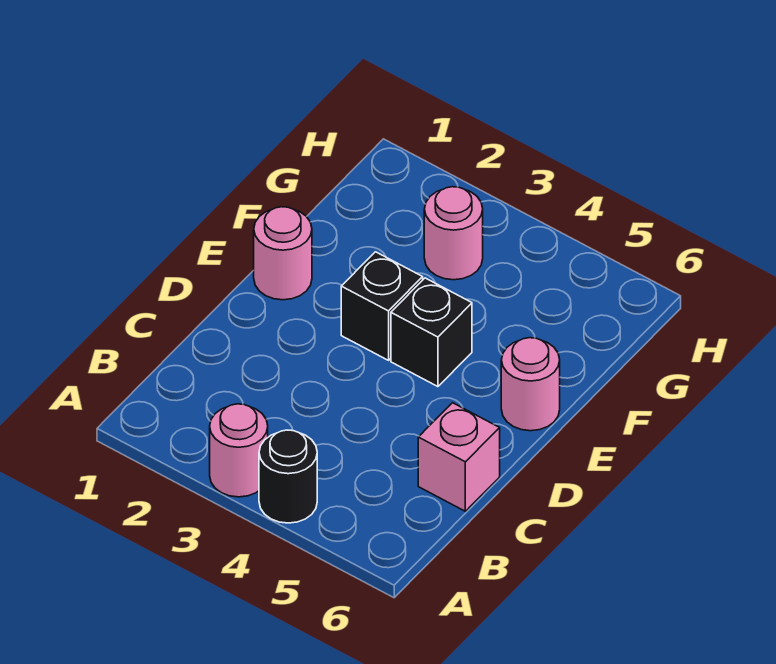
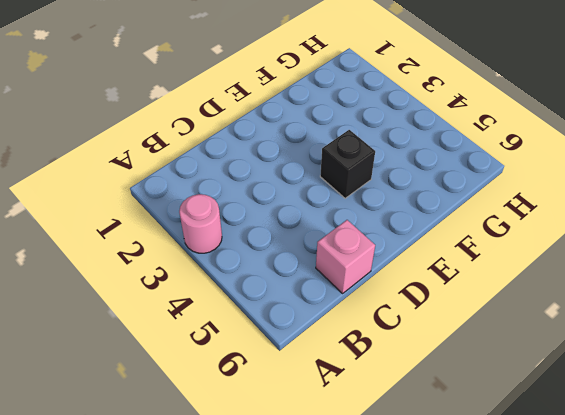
none -> black round brick A4 level 1
none -> pink round brick E1 level 1

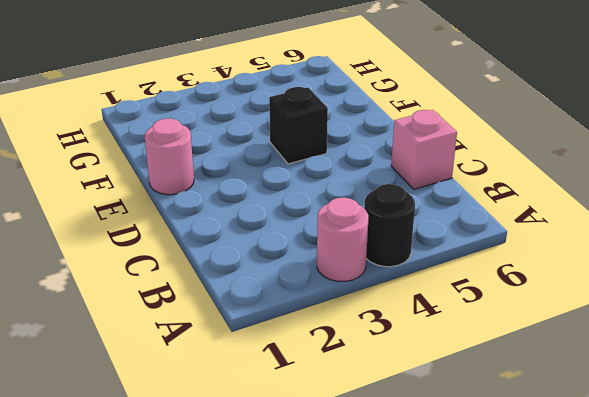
none -> black brick E3 level 1
none -> pink round brick E6 level 1

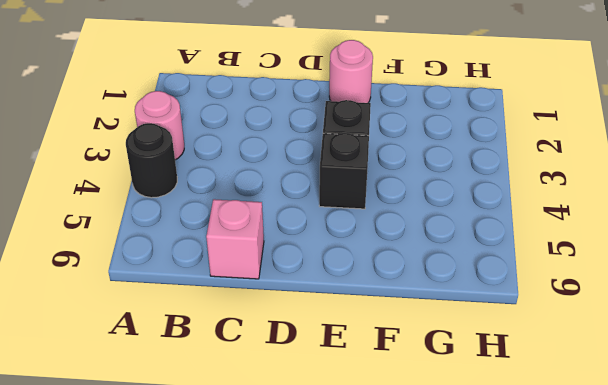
none -> pink round brick E6 level 1
none -> pink round brick G3 level 1

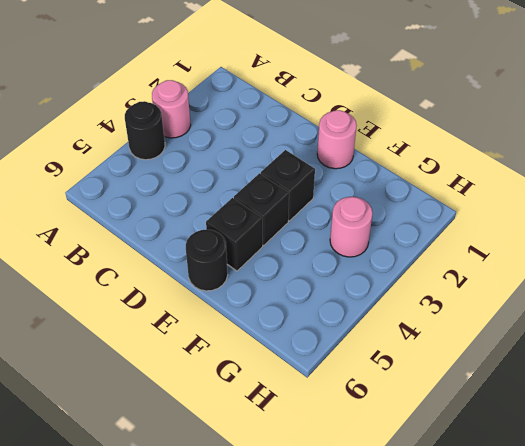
black brick E5 level 1 -> none
black round brick E6 level 1 -> pink round brick E6 level 1
none -> pink brick C6 level 1

